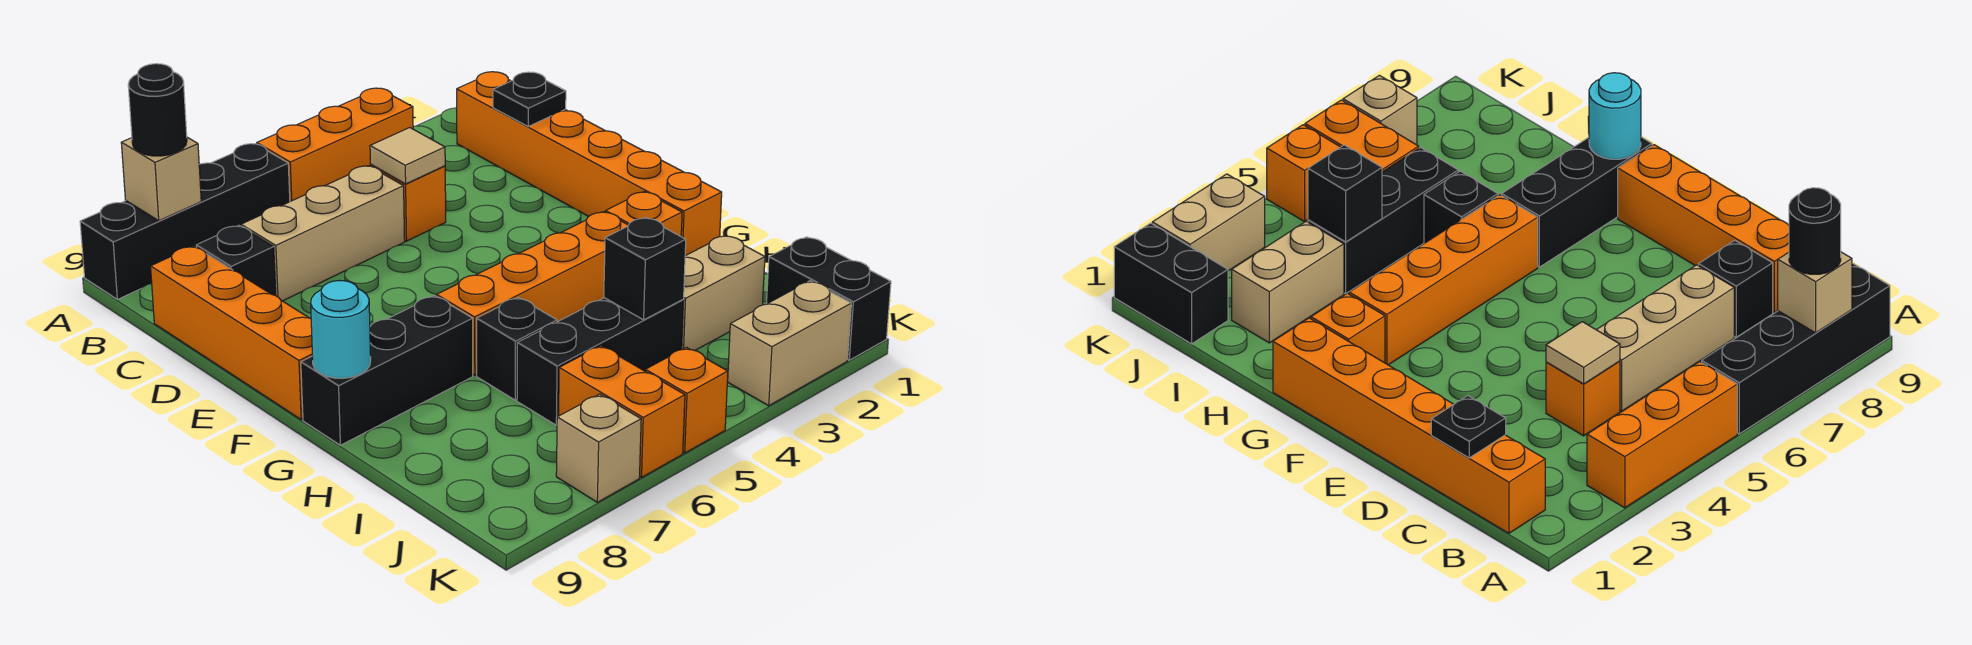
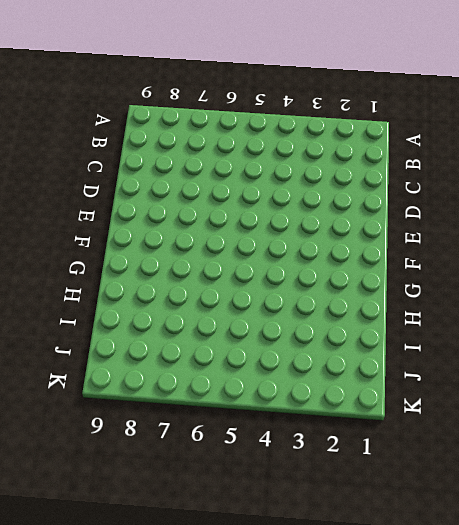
none -> orange brick A3:A5 level 1
none -> black brick A6:A9 level 1
none -> orange brick B1:G1 level 1

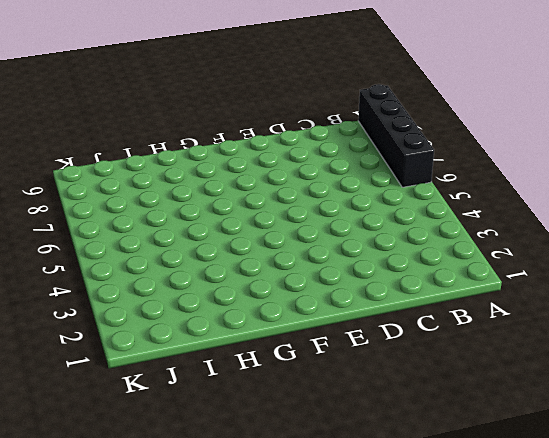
none -> orange brick A3:A5 level 1
none -> orange brick B1:G1 level 1
none -> orange brick C4 level 1

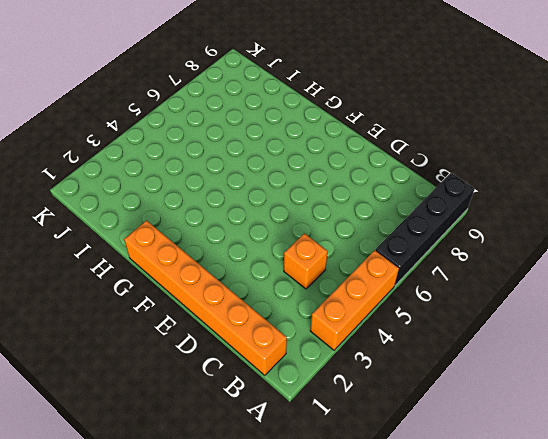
none -> tan brick C5:C7 level 1
none -> black brick C8 level 1
none -> orange brick C9:F9 level 1

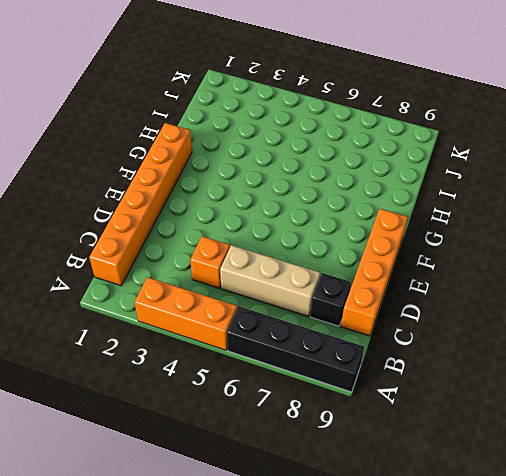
none -> orange brick G2 level 1
none -> orange brick G3:G6 level 1
none -> black brick G7:G9 level 1

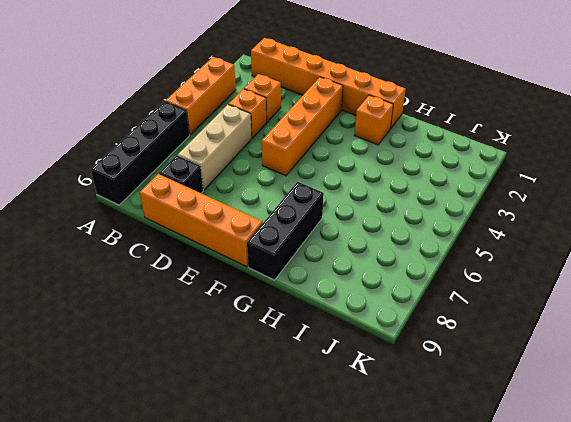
orange brick C3 level 1 -> orange brick K5 level 1
orange brick E2:E5 level 1 -> orange brick G3:G6 level 1
none -> black brick H6 level 1
none -> tan brick I2:I3 level 1
none -> black brick I4:I6 level 1

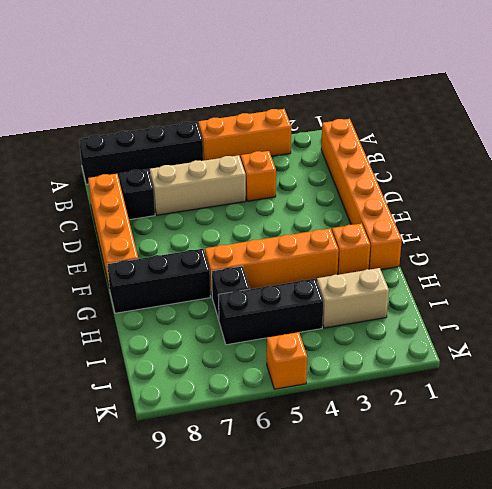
none -> black brick J1:K1 level 1
none -> orange brick J6:K6 level 1
none -> tan brick K2:K3 level 1

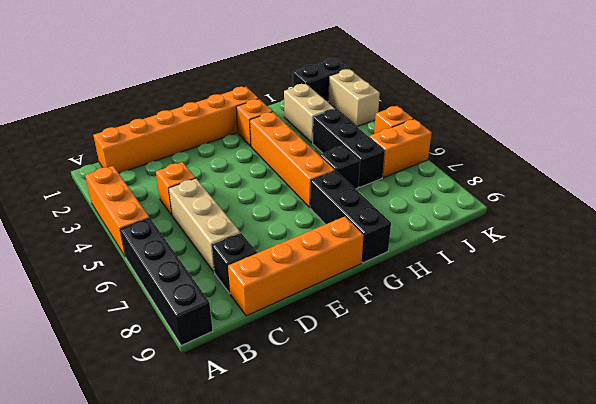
none -> tan brick K7 level 1
none -> tan brick A8 level 2
none -> black plate C1 level 2

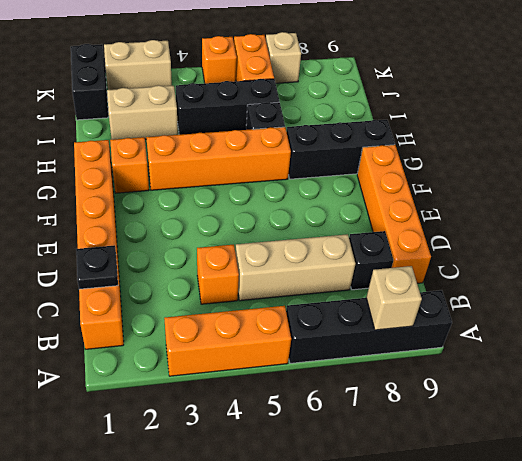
none -> tan tile C4 level 2
none -> cyan round brick G9 level 2
none -> black brick I4 level 2

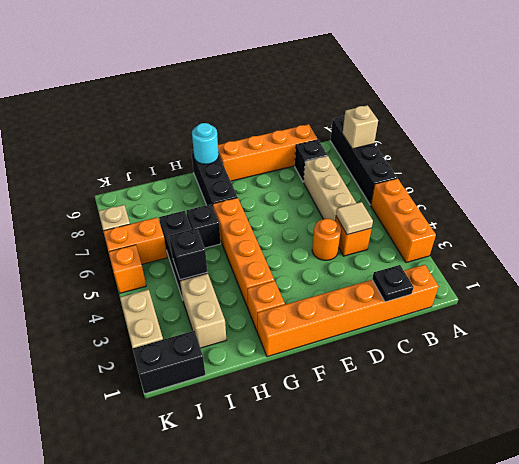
orange round brick D4 level 1 -> none
none -> black round brick A8 level 3

